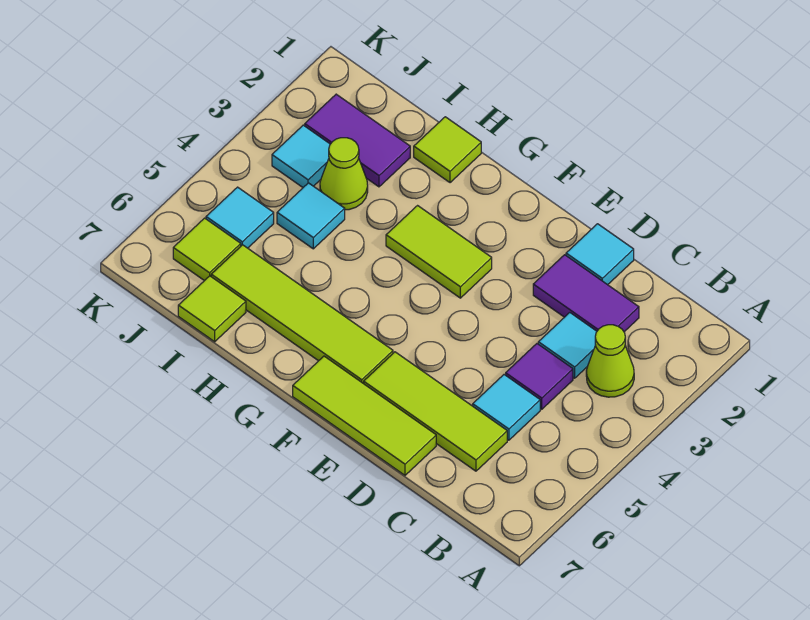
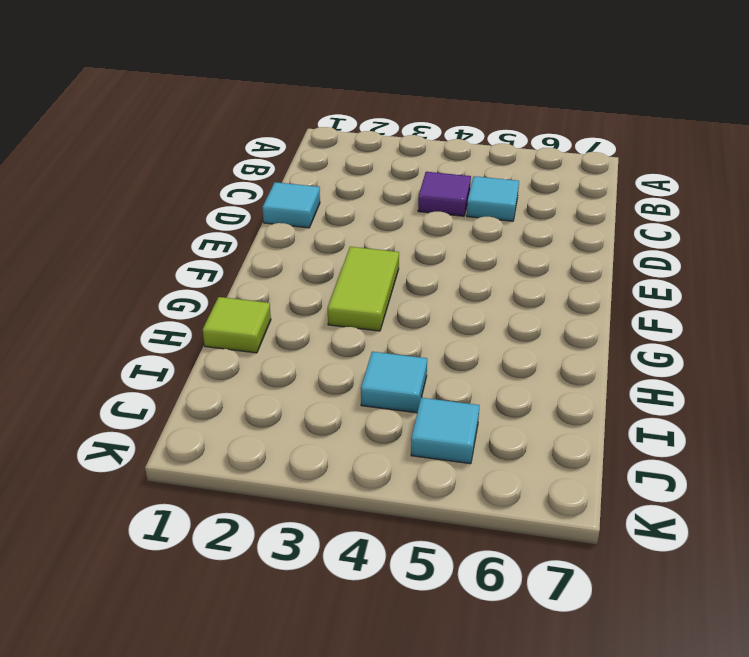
none -> lime cone B3 level 1
none -> purple tile C2:D2 level 1
none -> cyan tile C3 level 1

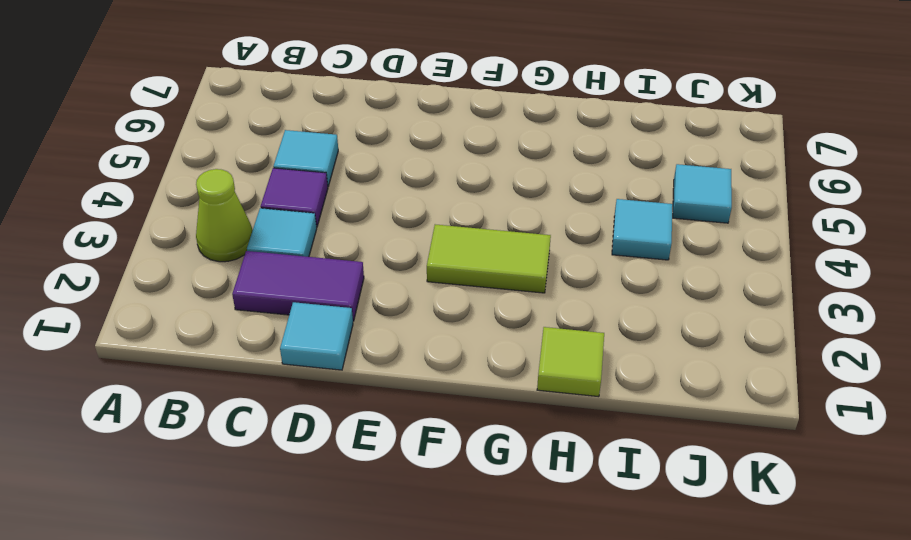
none -> lime tile C6:E6 level 1
none -> lime tile D7:F7 level 1
none -> lime tile F6:I6 level 1

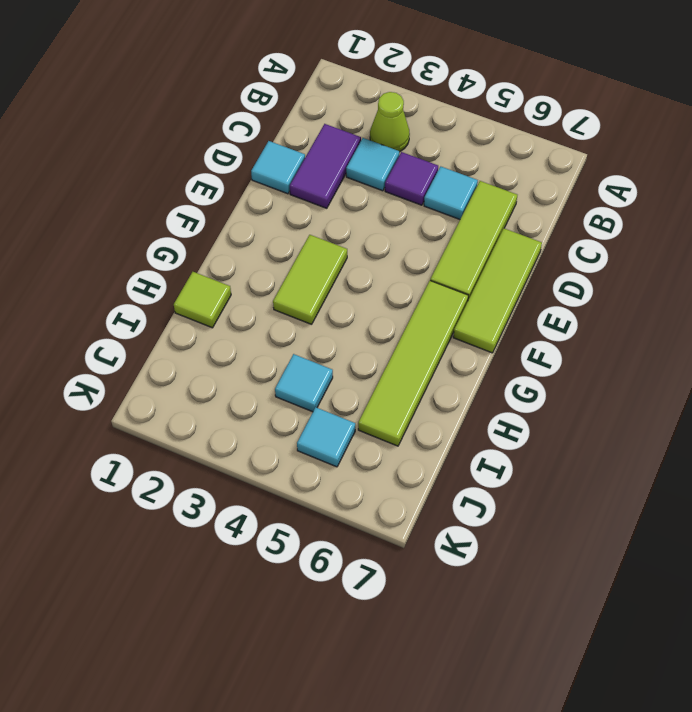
none -> purple tile I2:J2 level 1
none -> lime cone I3 level 1
none -> lime tile I7 level 1

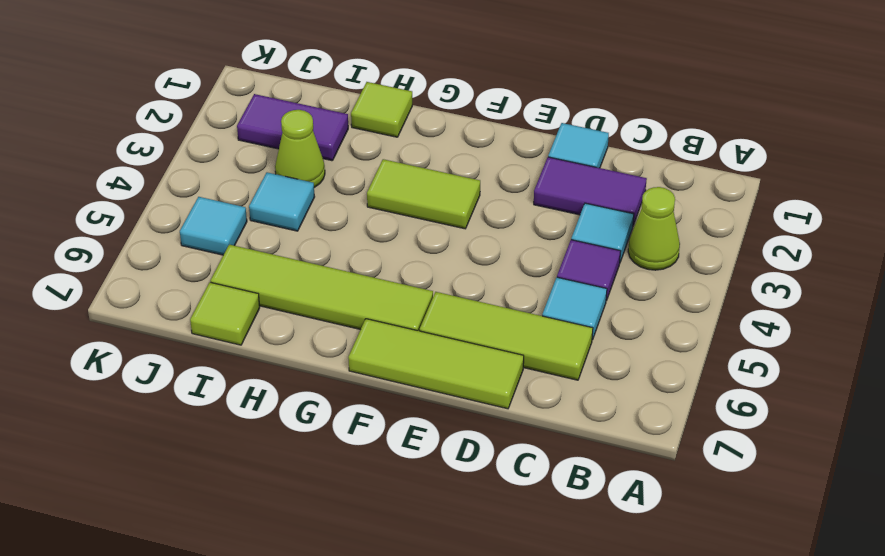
none -> cyan tile J3 level 1
none -> lime tile J6 level 1

